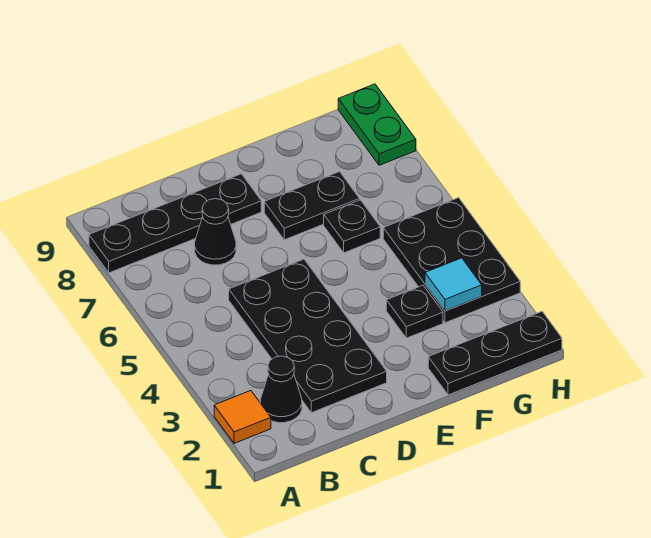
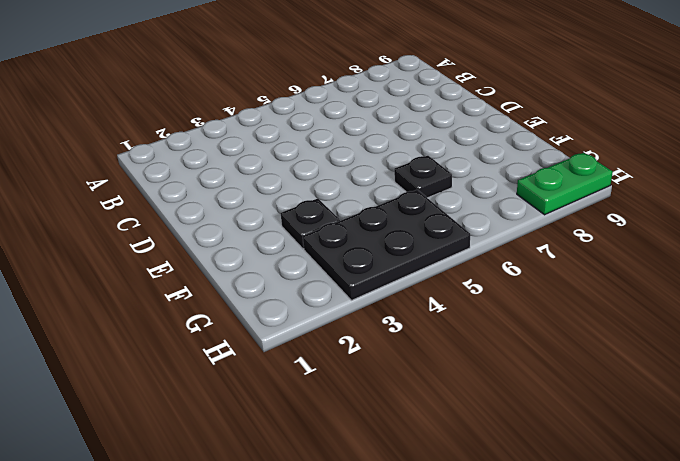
none -> orange tile A2 level 1
none -> black plate A8:D8 level 1
none -> black cone B2 level 1

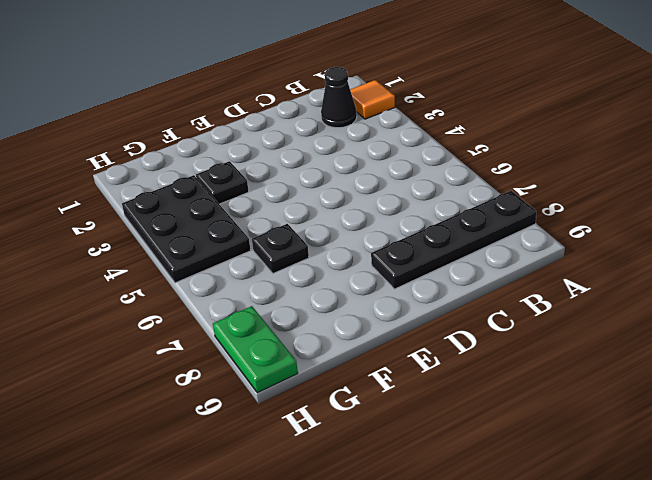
none -> black plate C2:D5 level 1
none -> black cone C7 level 1
none -> black plate E7:F7 level 1

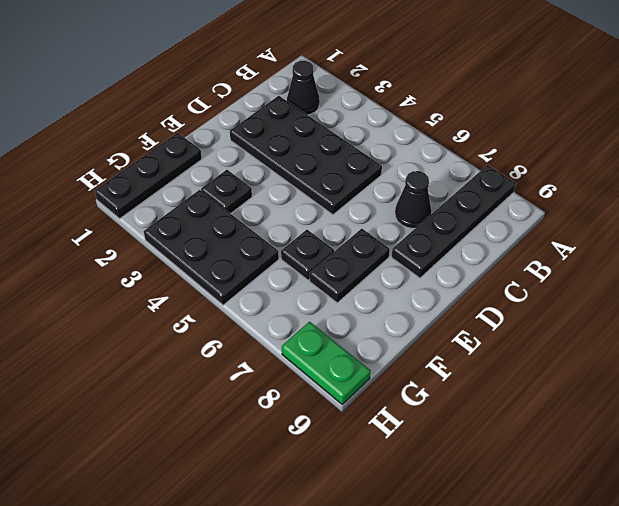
none -> orange tile A2 level 1
none -> cyan tile G3 level 2

